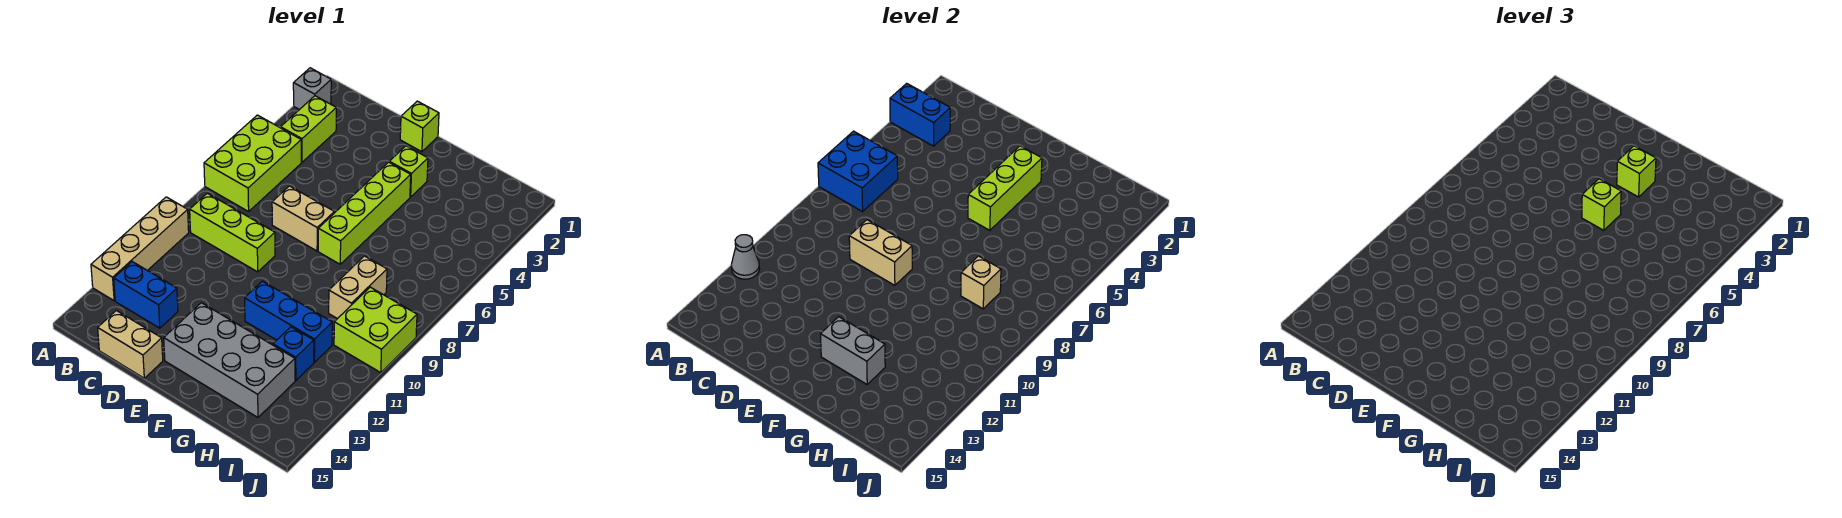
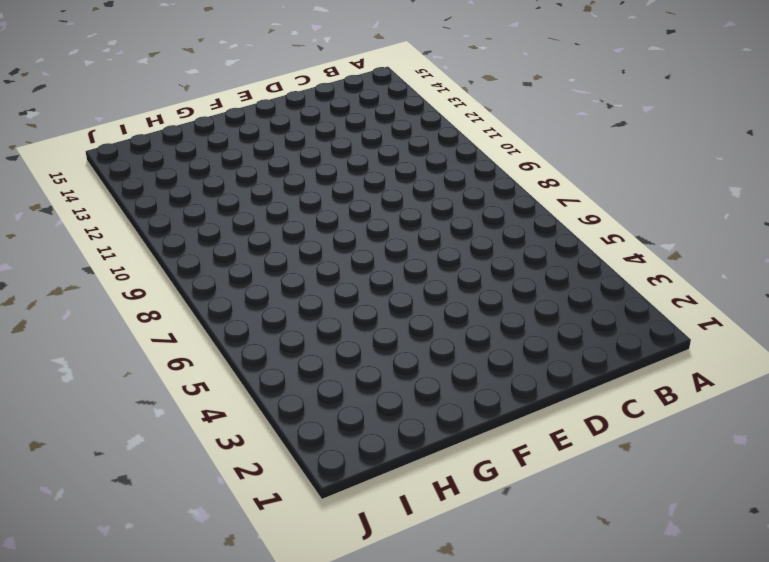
none -> grey brick A2 level 1
none -> lime brick A5:B7 level 1
none -> tan brick A10:A13 level 1

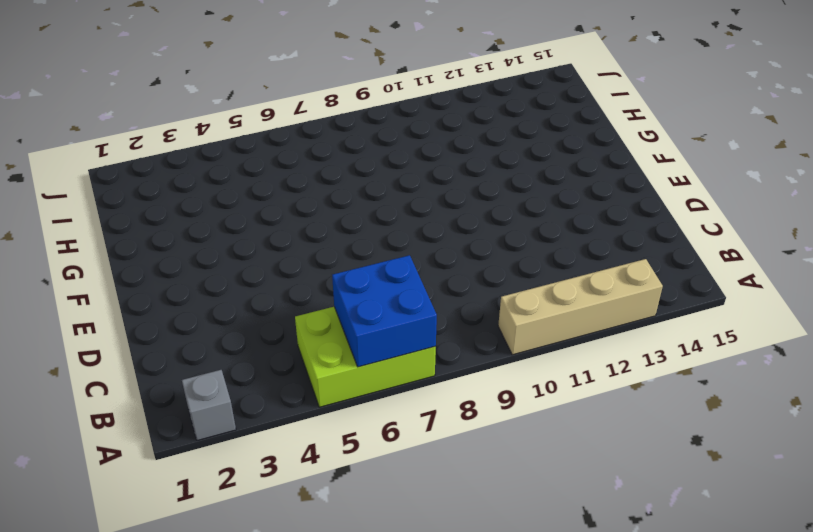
none -> lime brick B3:B4 level 1
none -> lime brick B9:D9 level 1
none -> blue brick B13:C13 level 1

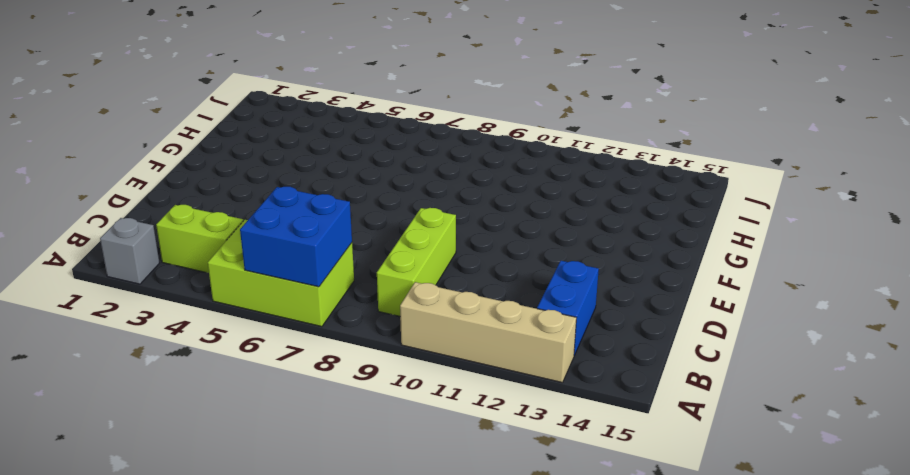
none -> tan brick C15:D15 level 1
none -> tan brick D7:E7 level 1
none -> lime brick E1 level 1

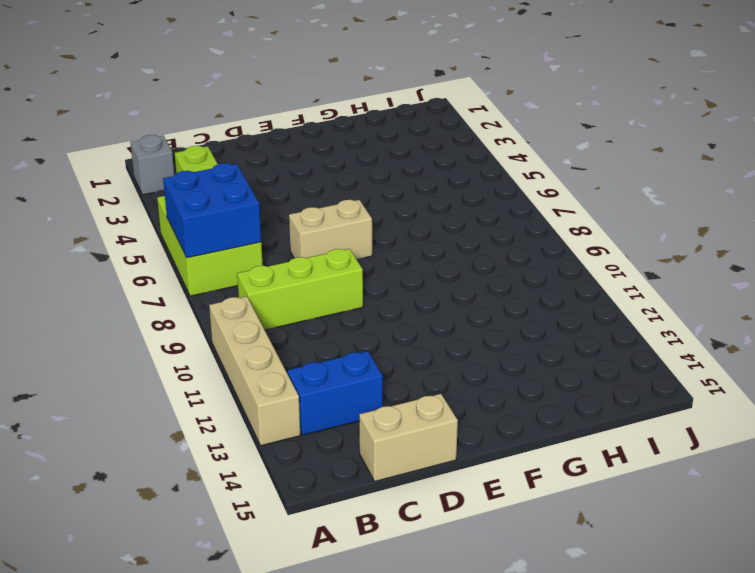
none -> lime brick E1 level 1
none -> grey brick E13:H14 level 1
none -> lime brick F3 level 1

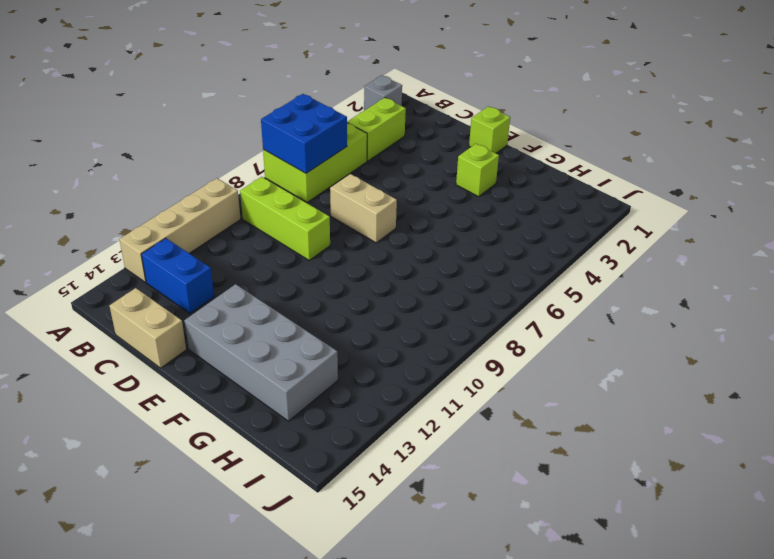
none -> lime brick F4:F7 level 1
none -> blue brick F11:H11 level 1
none -> tan brick H8:H9 level 1

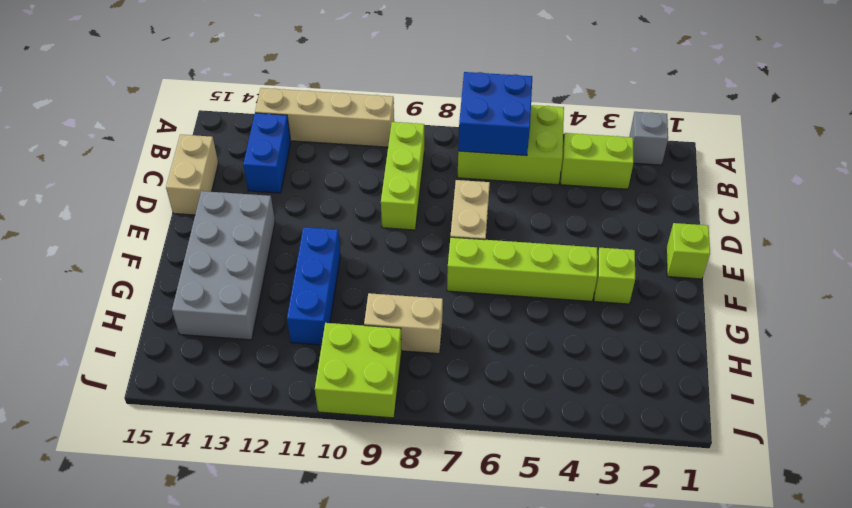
none -> blue brick H12 level 1
none -> blue brick A3:B3 level 2
none -> grey cone A12 level 2

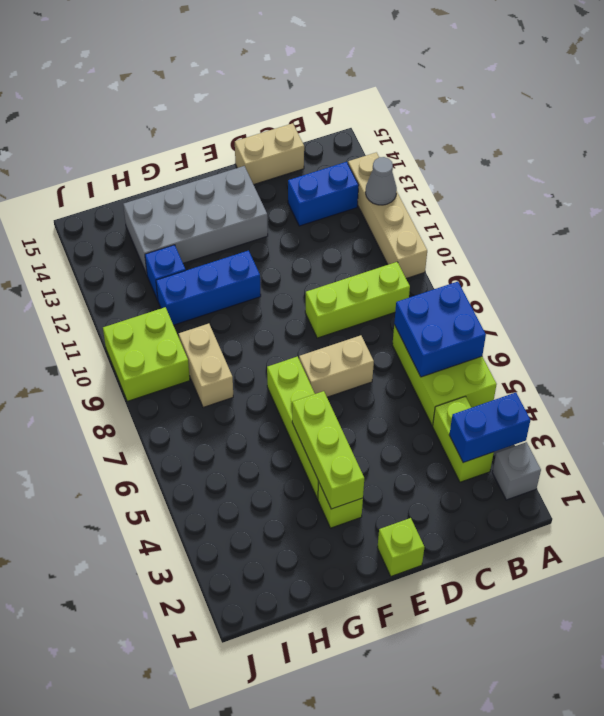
none -> tan brick D9:E9 level 2
none -> grey brick F13:G13 level 2
none -> tan brick H8 level 2

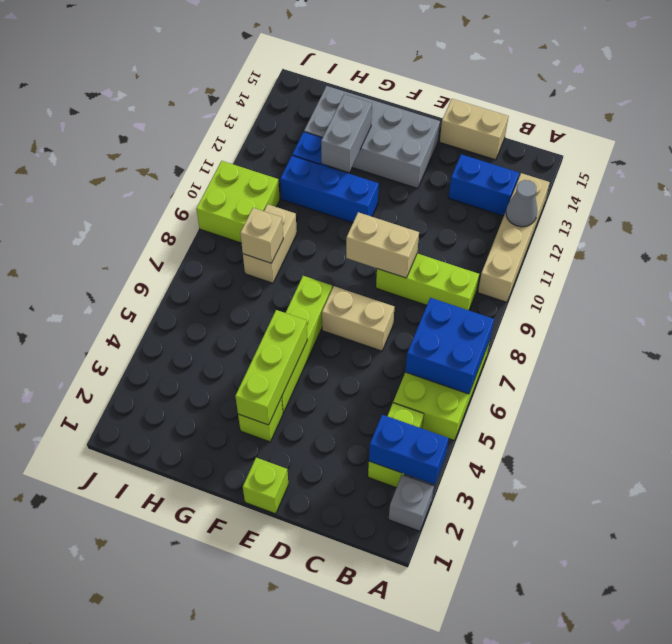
grey brick G12:G13 level 2 -> grey brick F13:G13 level 2
none -> lime brick F3 level 3
none -> lime brick F5 level 3

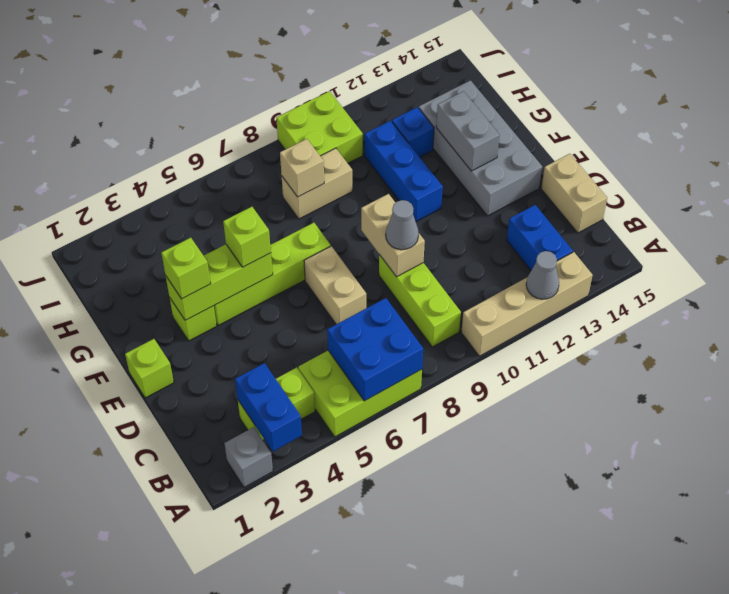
grey cone D9 level 3 -> none

